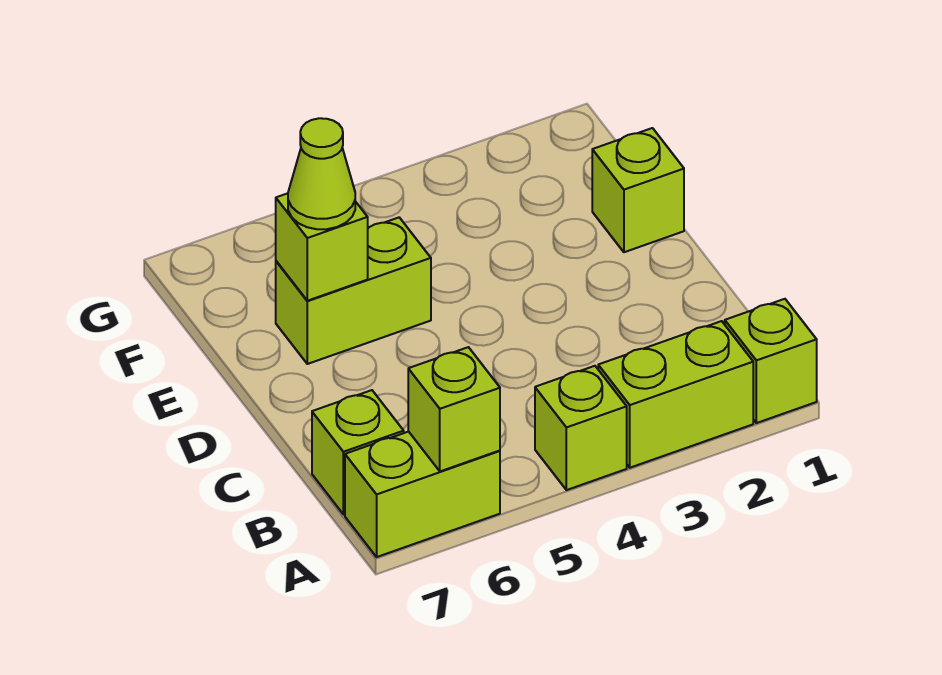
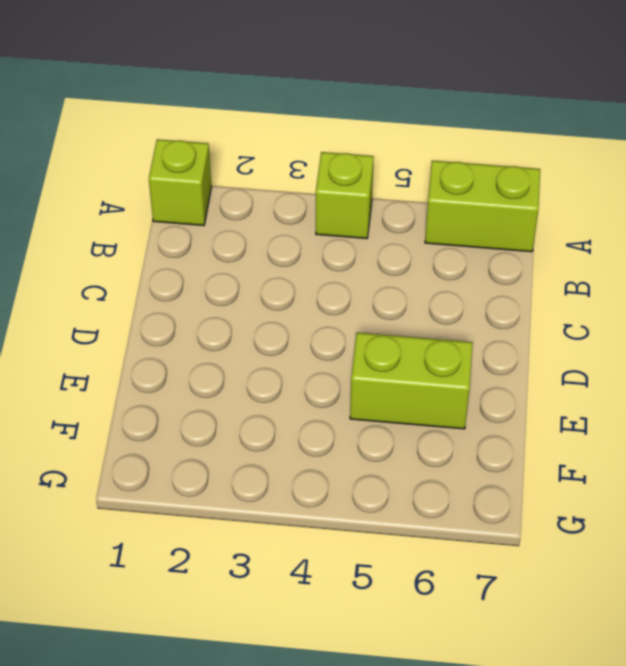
none -> lime brick A2:A3 level 1
none -> lime brick B7 level 1

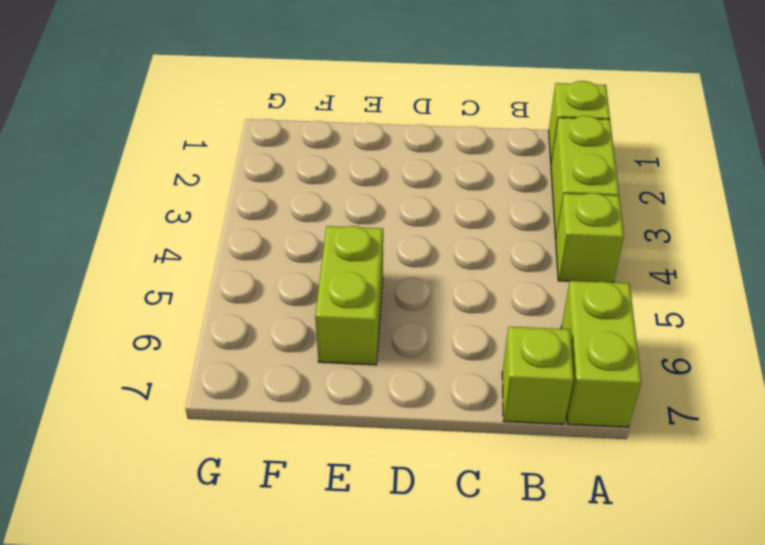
none -> lime brick E1 level 1
none -> lime brick A6 level 2

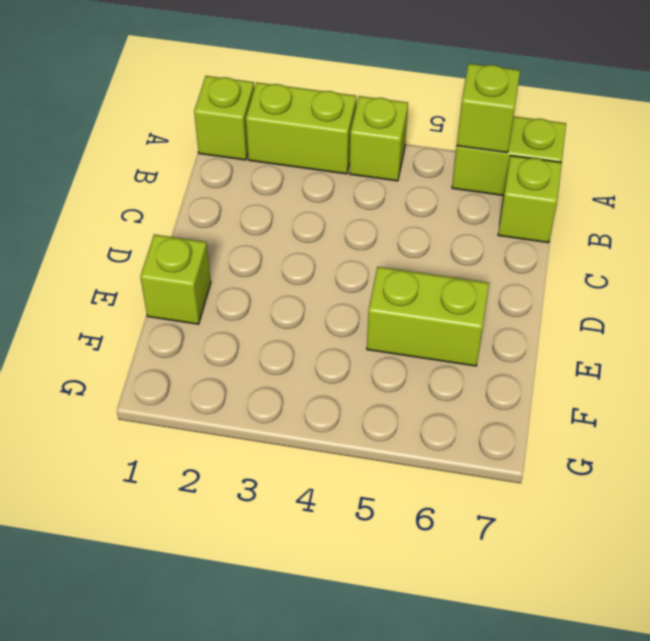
none -> lime brick E6 level 2
none -> lime cone E6 level 3

